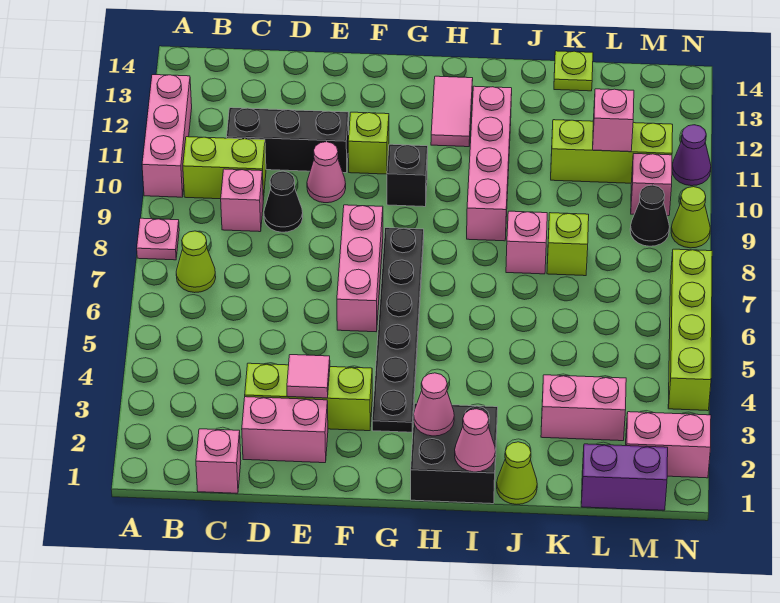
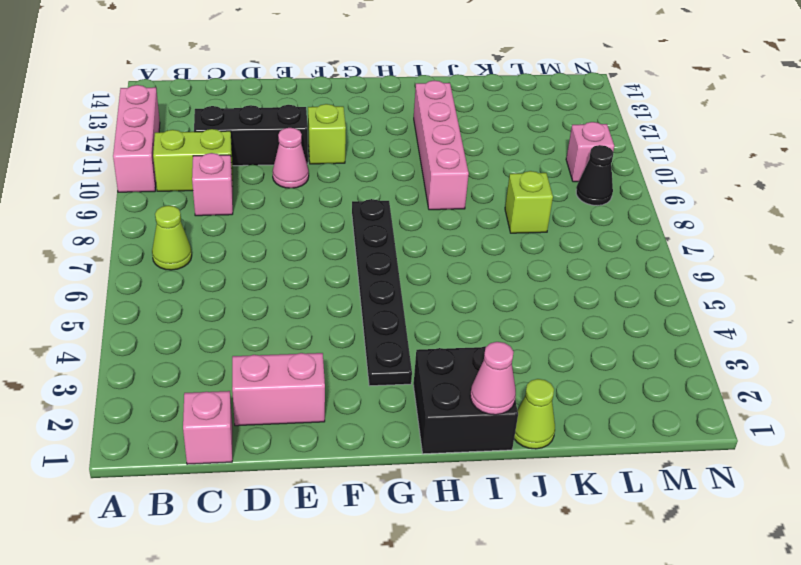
none -> pink plate A8 level 1
none -> lime brick D3:F3 level 1
none -> black cone D9 level 1
none -> pink brick F6:F8 level 1

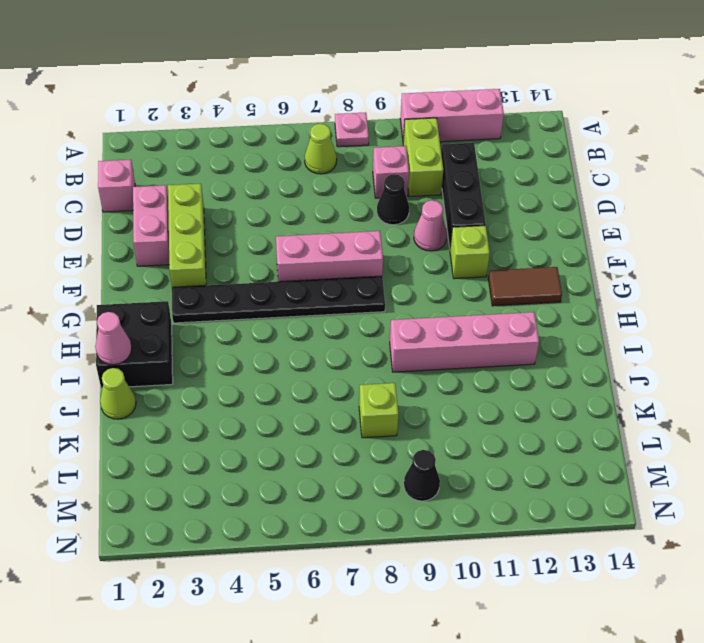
brown tile G12:G13 level 1 -> none
none -> black brick G10 level 1
none -> pink tile H12:H13 level 1
none -> pink brick J8 level 1
none -> pink brick K3:L3 level 1

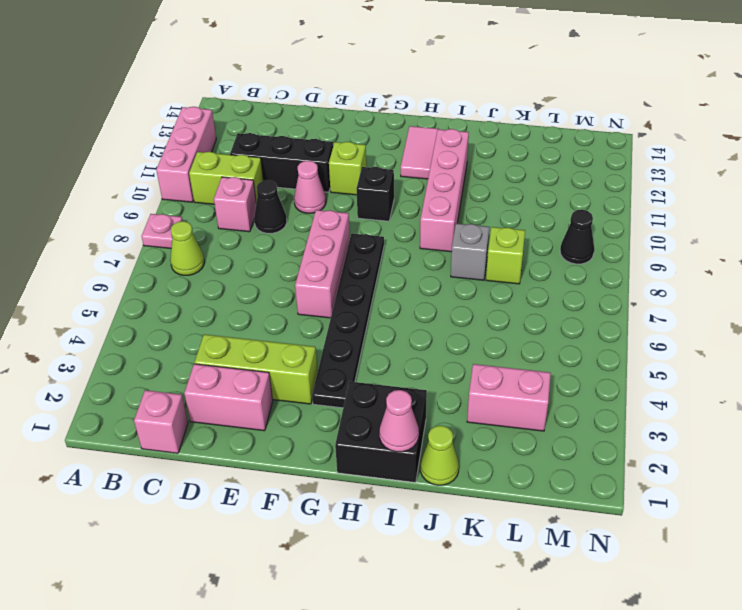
grey brick J8 level 1 -> pink brick J8 level 1
none -> lime brick K11:M11 level 1
none -> lime plate K14 level 1
none -> purple brick L1:M1 level 1
none -> pink brick M2:N2 level 1

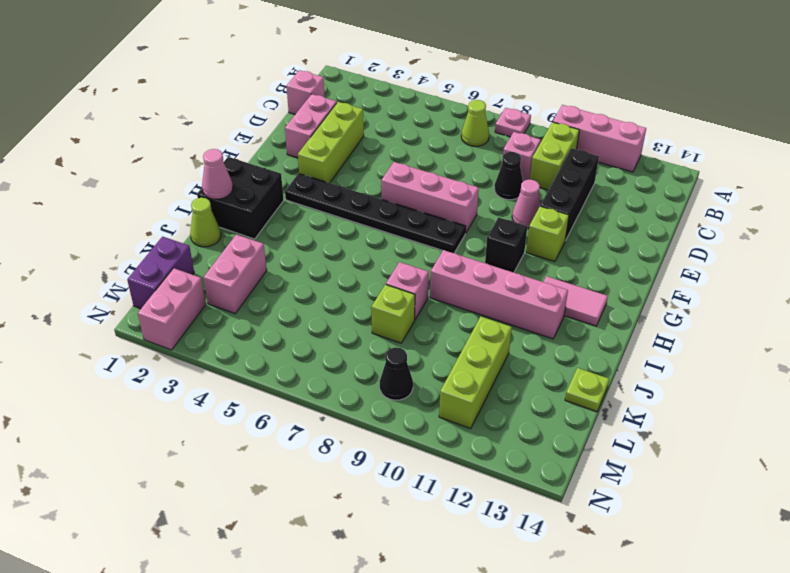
none -> pink brick M10 level 1
none -> lime brick N4:N7 level 1
none -> lime cone N9 level 1
none -> purple cone N11 level 1

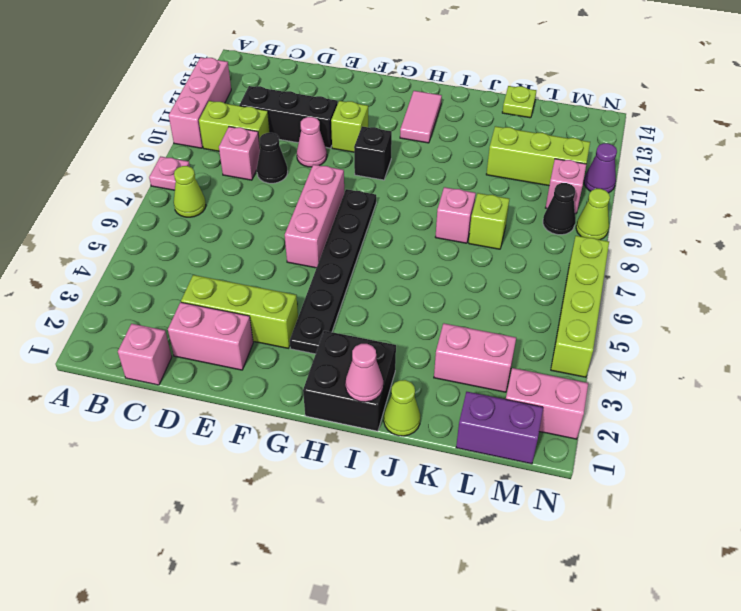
none -> pink brick I9:I12 level 1
none -> pink tile E3 level 2
none -> pink cone H2 level 2
none -> pink brick L11 level 2

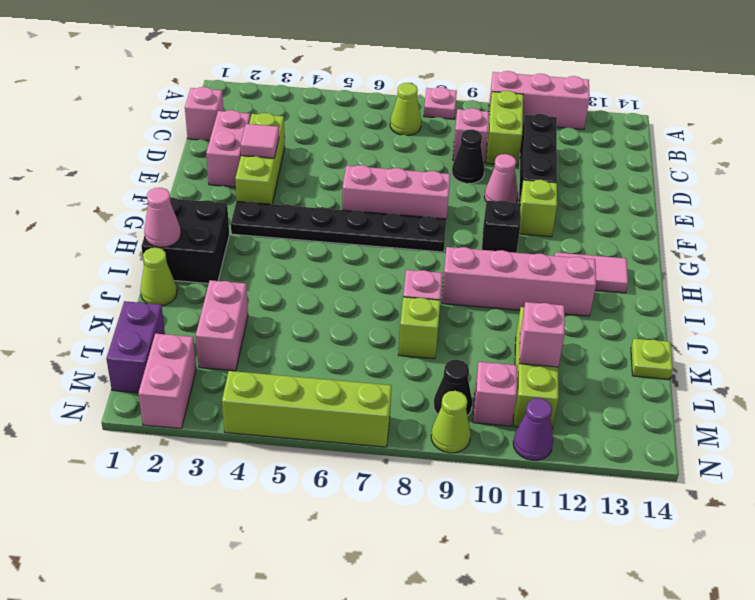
none -> pink cone H2 level 2

